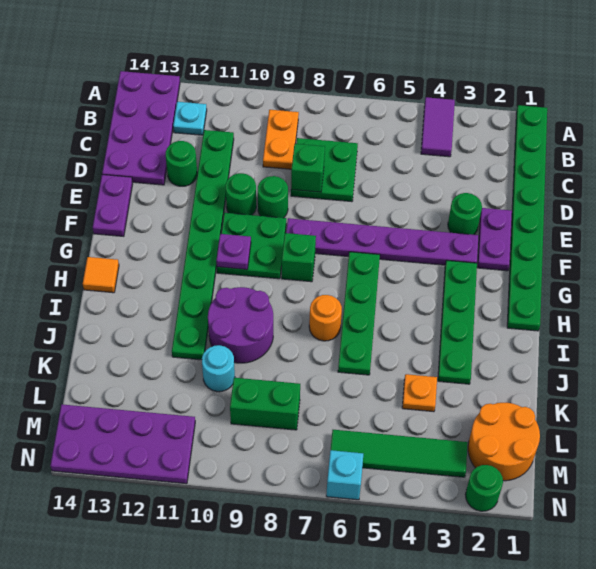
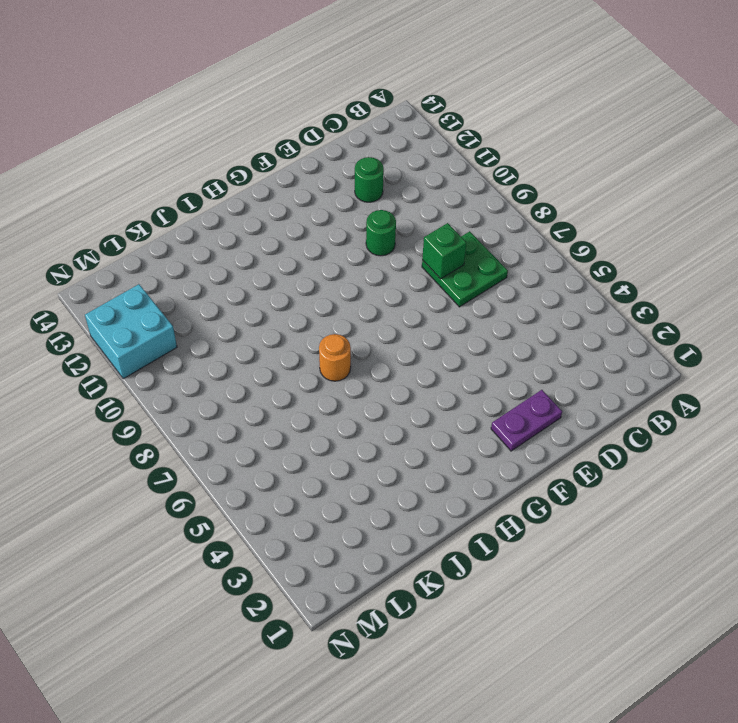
cyan brick M11:N12 level 1 -> purple plate M11:N14 level 1
none -> green plate A1:H1 level 1
none -> purple tile A4:B4 level 1
none -> purple plate A13:D14 level 1
none -> orange plate B9:C9 level 1

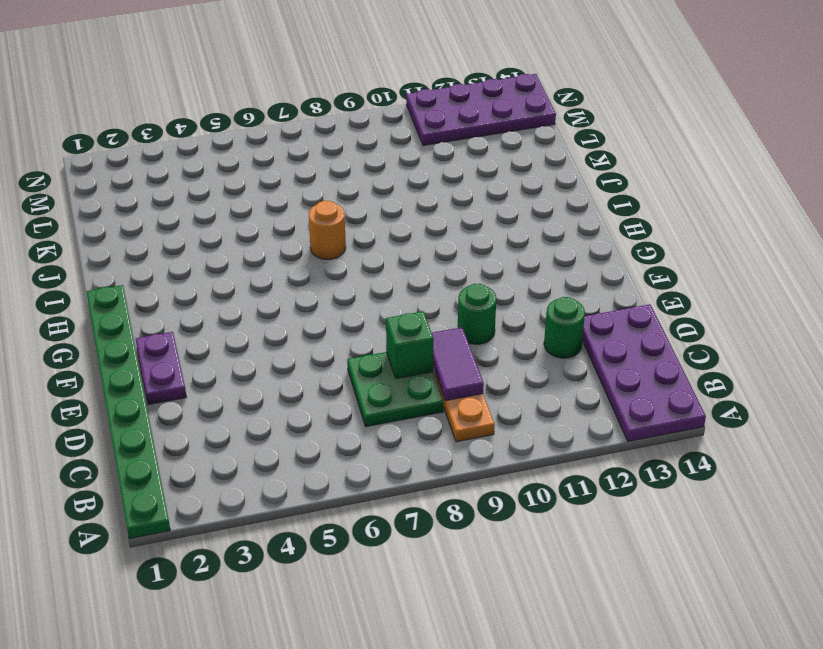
purple tile C9:D9 level 2 -> purple tile A4:B4 level 1
none -> cyan plate B12 level 1
none -> green plate C11:J11 level 1
none -> green round brick E3 level 1
none -> green round brick E9 level 1

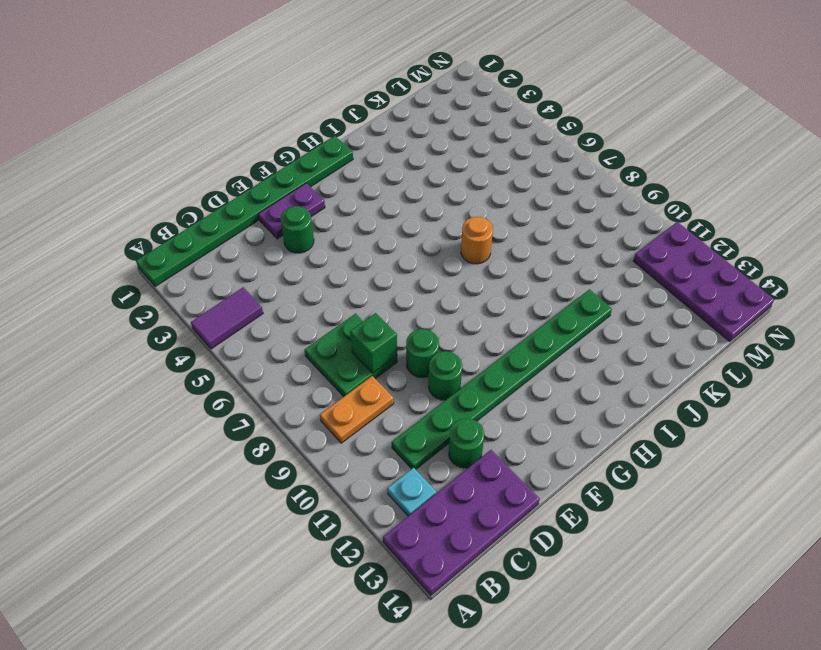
none -> purple plate E14:F14 level 1
none -> purple plate F3:F8 level 1
none -> green plate F9:G10 level 1
none -> green plate G3:J3 level 1

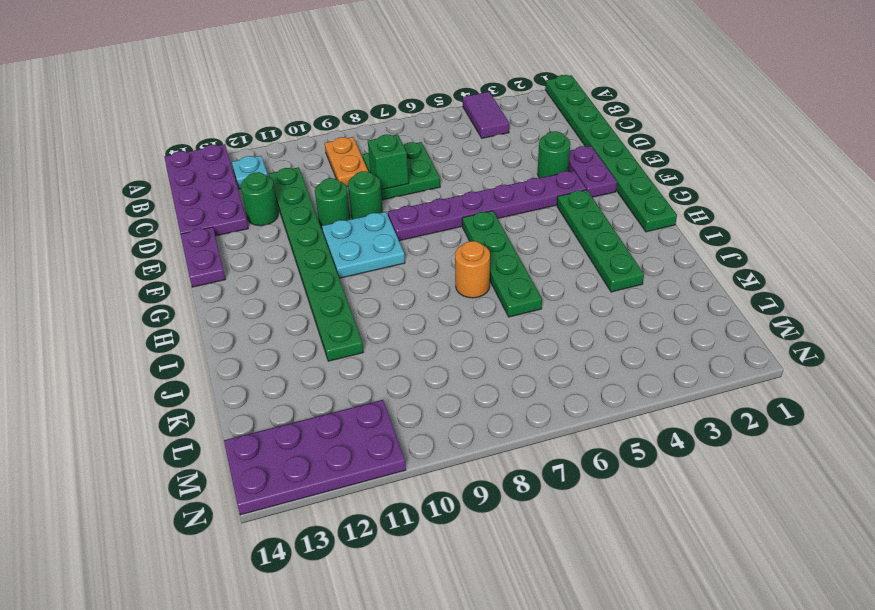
cyan plate F9:G10 level 1 -> green plate F9:G10 level 1
none -> green brick G8 level 1
none -> orange tile H14 level 1
none -> purple round brick I9:J10 level 1
none -> orange plate K4 level 1

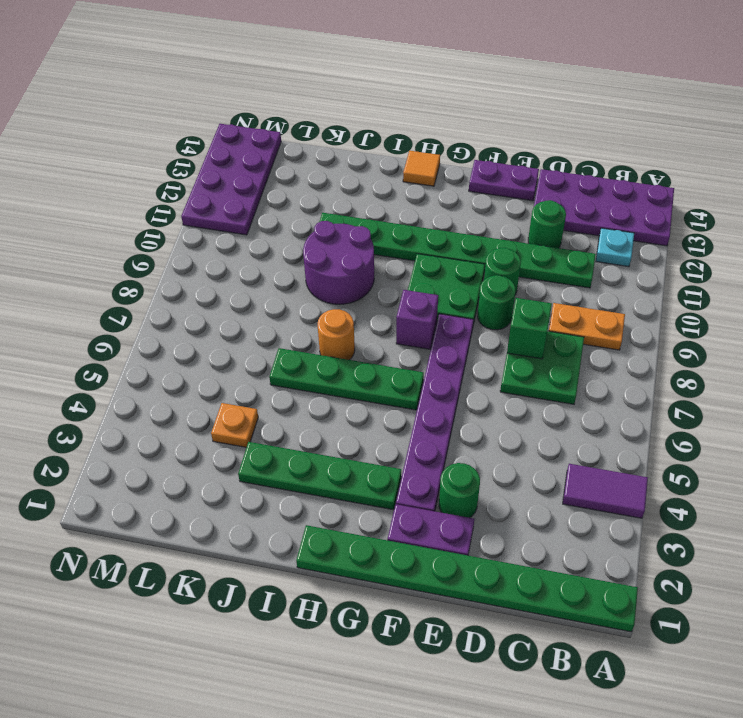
purple brick G8 level 1 -> green brick G8 level 1
none -> cyan round brick K10 level 1
none -> orange round brick L1:M2 level 1
none -> green brick L8:L9 level 1
none -> green tile M3:M6 level 1

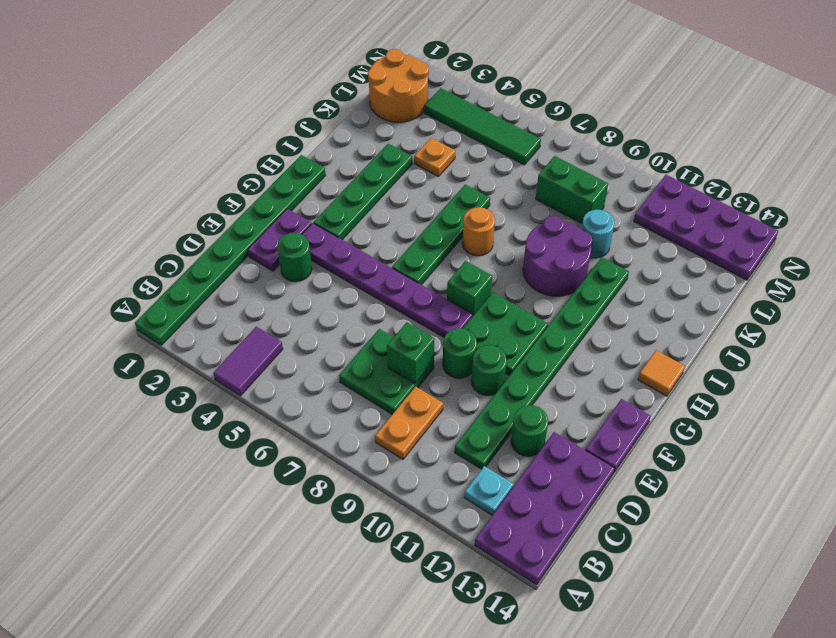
none -> green round brick N2 level 1
none -> cyan brick N6 level 1
none -> purple plate G10 level 2

